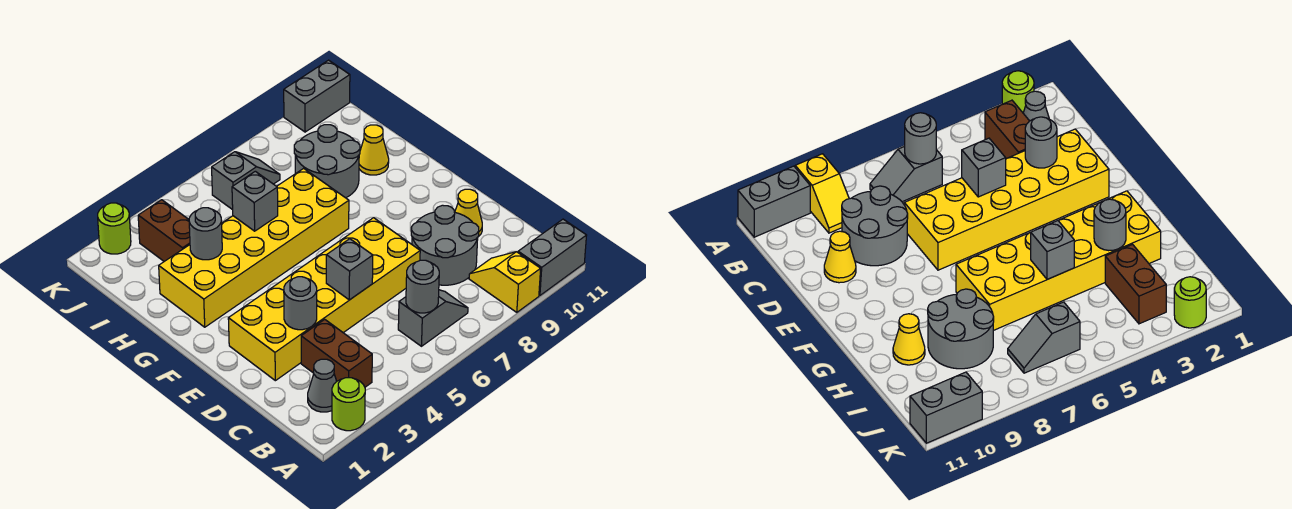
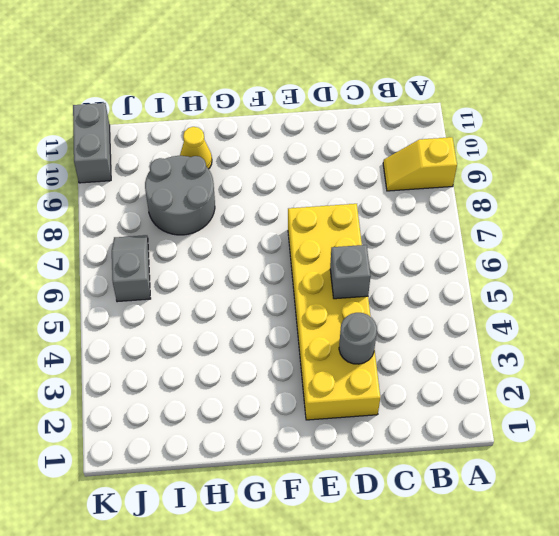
none -> lime round brick A2 level 1
none -> grey brick A10:A11 level 1
none -> grey cone B2 level 1

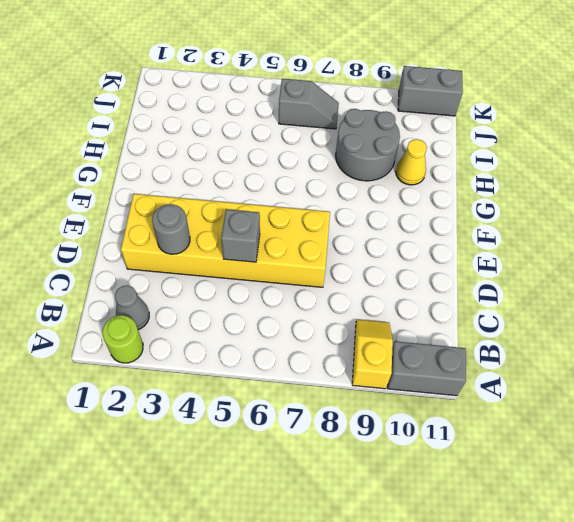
none -> brown brick B3:C3 level 1
none -> grey slope B6:B7 level 1 top 6
none -> grey round brick C8:D9 level 1

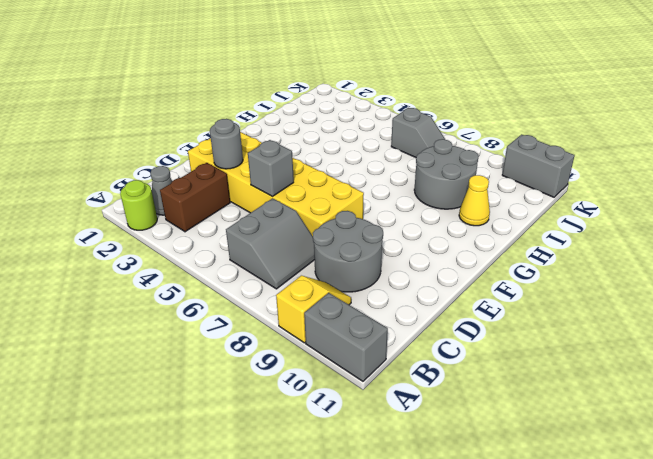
grey slope B6:C7 level 1 top 6 -> grey slope B6:B7 level 1 top 6
none -> yellow cone D10 level 1
none -> yellow brick G2:H7 level 1
none -> brown brick I3:J3 level 1

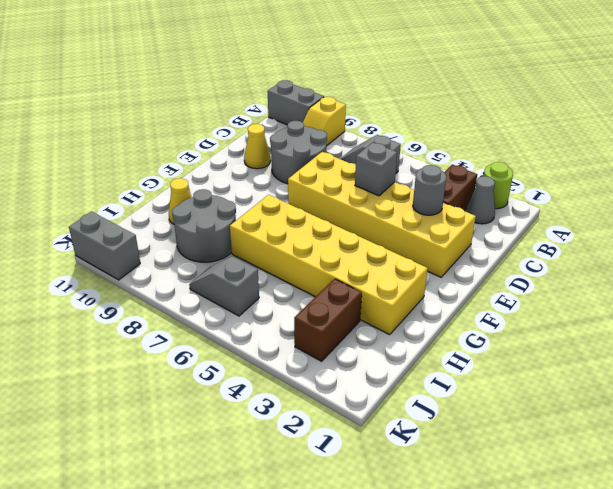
none -> lime round brick K2 level 1
none -> grey round brick B6 level 2
none -> grey round brick H3 level 2

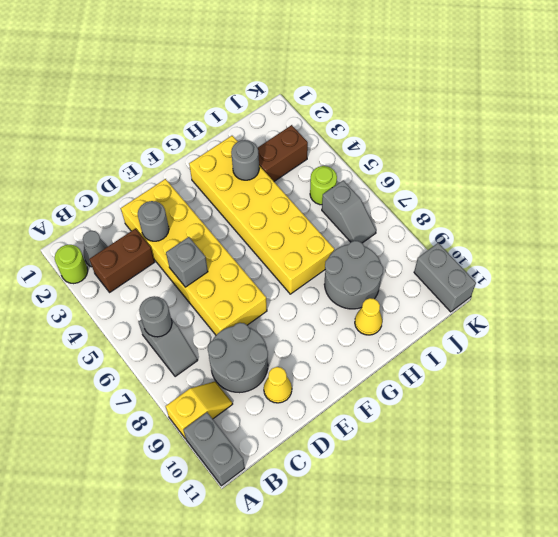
lime round brick J5 level 1 -> lime round brick K2 level 1
none -> grey brick H5 level 2

